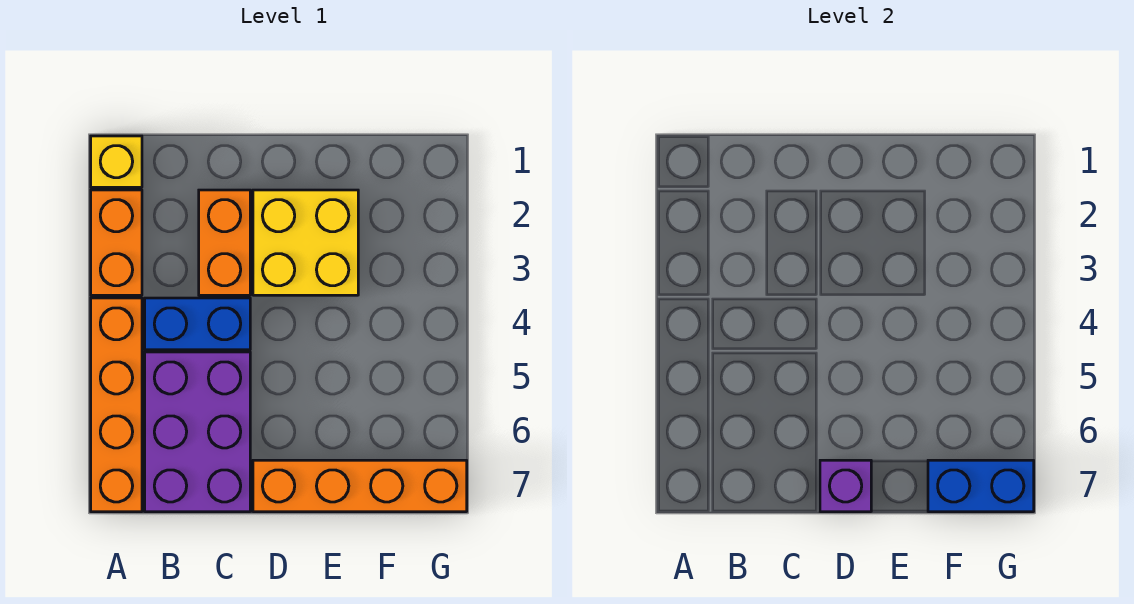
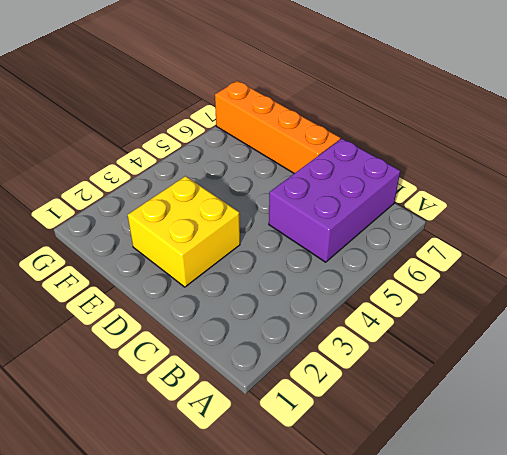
none -> yellow brick A1 level 1
none -> orange brick A2:A3 level 1

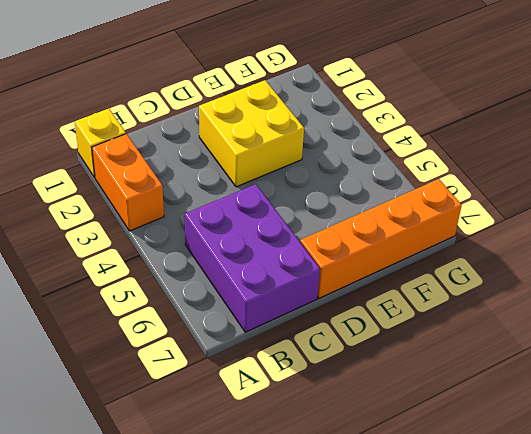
none -> orange brick A4:A7 level 1
none -> blue brick B4:C4 level 1

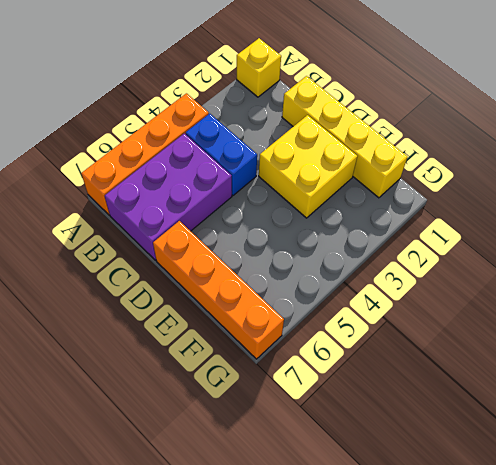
yellow brick C1:F1 level 1 -> none
none -> orange brick A2:A3 level 1
none -> orange brick C2:C3 level 1

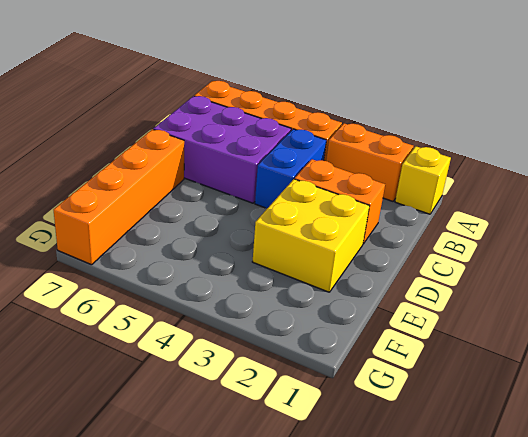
none -> purple brick D7 level 2
none -> blue brick F7:G7 level 2

